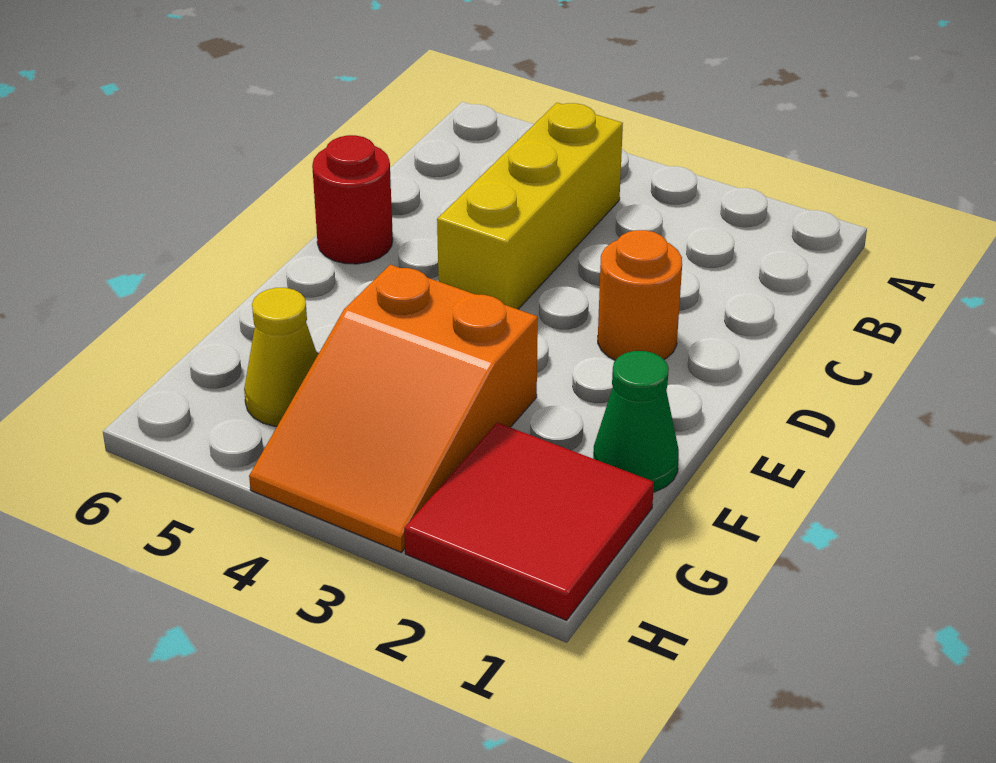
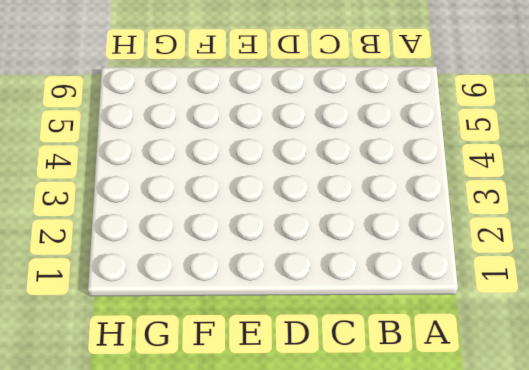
none -> yellow brick B4:D4 level 1
none -> orange round brick D2 level 1

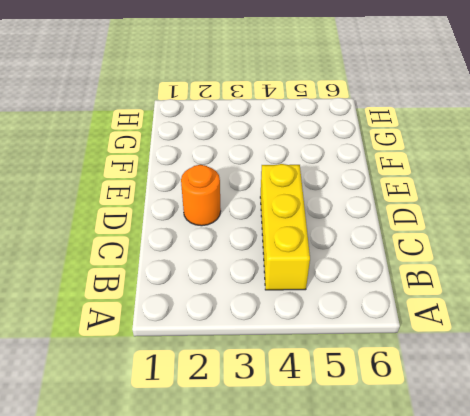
none -> red round brick D6 level 1
none -> green cone F1 level 1

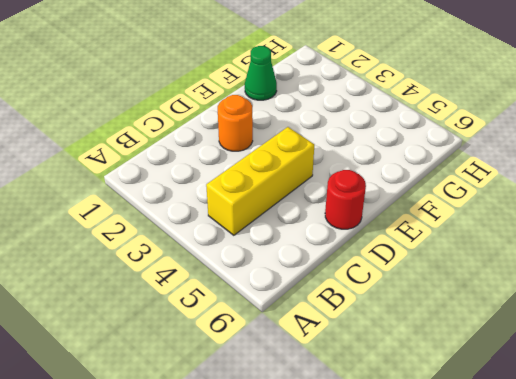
none -> orange slope F3:H4 level 1 top F
none -> red tile G1:H2 level 1

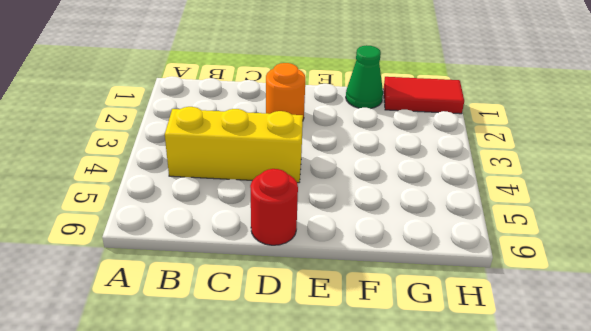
red tile G1:H1 level 1 -> red tile G1:H2 level 1
none -> orange slope F3:H4 level 1 top F
none -> yellow cone G5 level 1

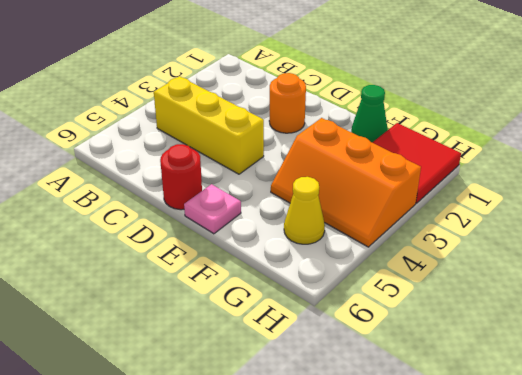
pink plate E6 level 1 -> none
orange slope F3:H4 level 1 top 3 -> orange slope F3:H4 level 1 top F

